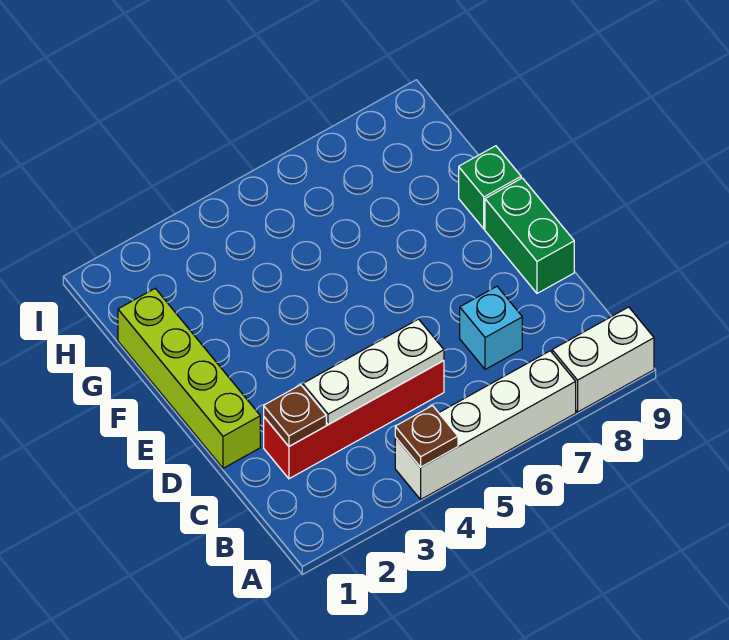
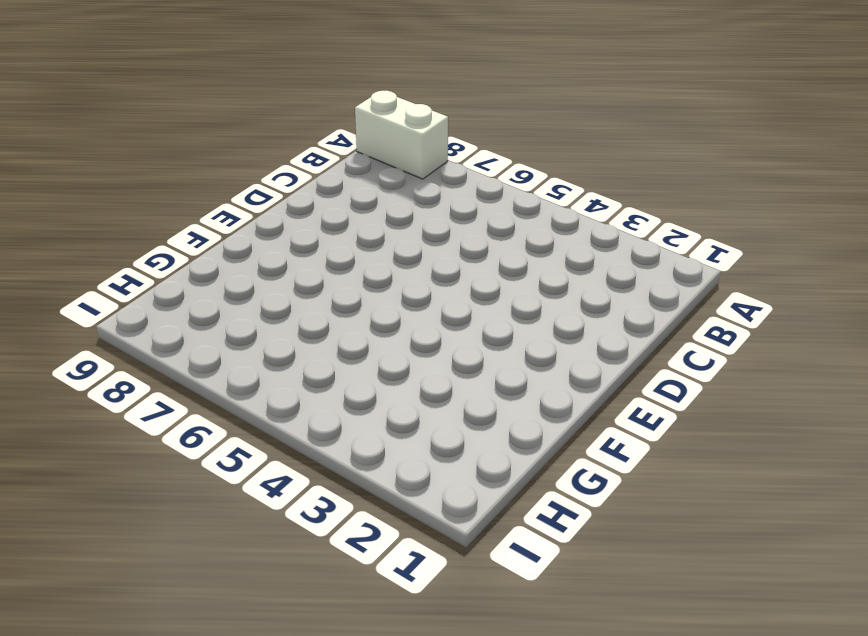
none -> white brick A4:A7 level 1
none -> red brick C2:C5 level 1

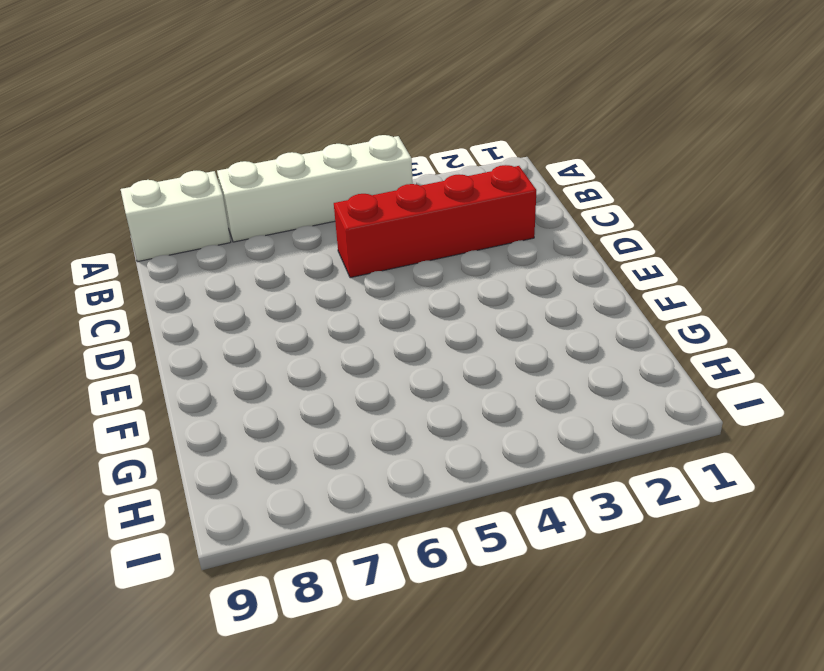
none -> cyan brick C7 level 1
none -> lime brick D1:G1 level 1

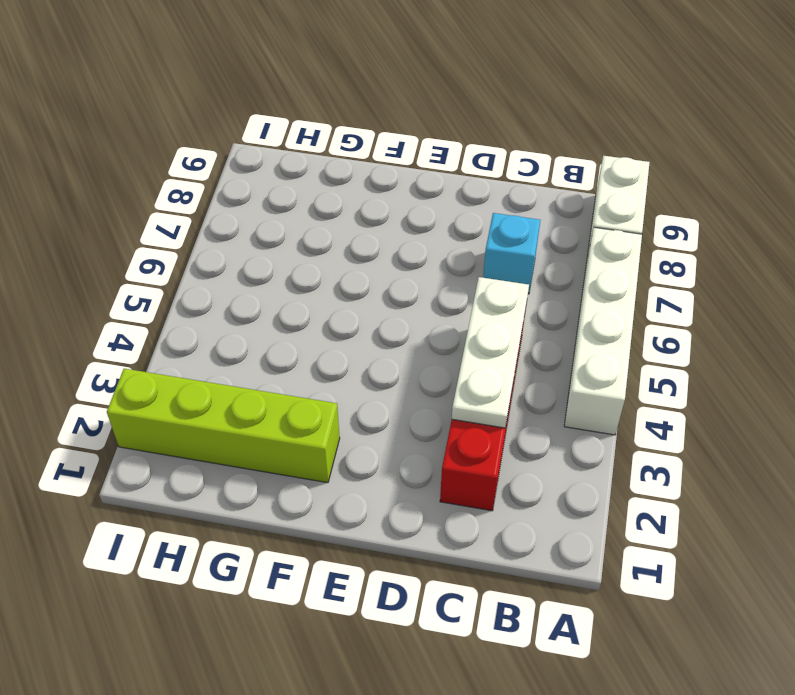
lime brick F2:I2 level 1 -> lime brick D1:G1 level 1
none -> green brick D9:E9 level 1
none -> green brick F9 level 1

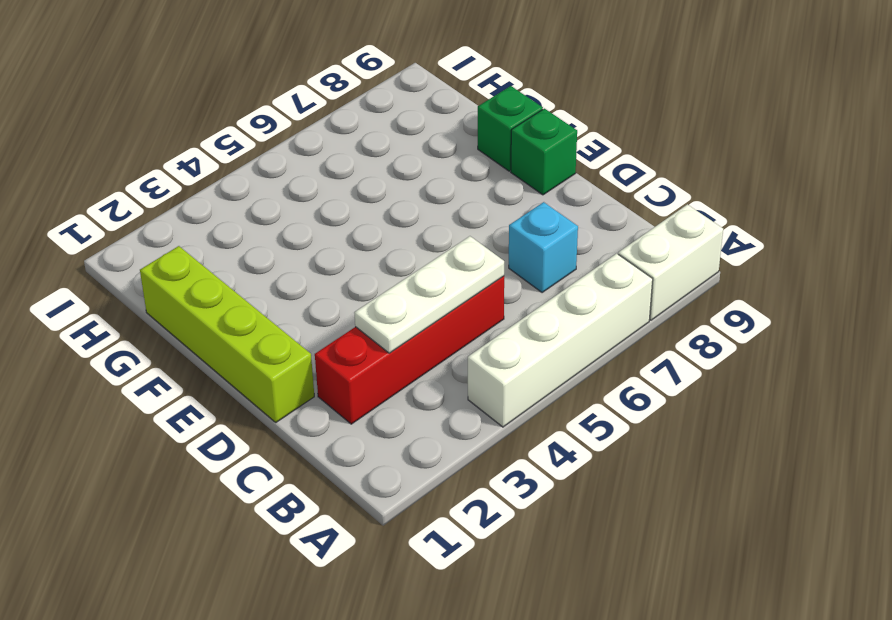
green brick E9 level 1 -> green brick D9:E9 level 1
none -> brown plate A4 level 2
none -> brown plate C2 level 2

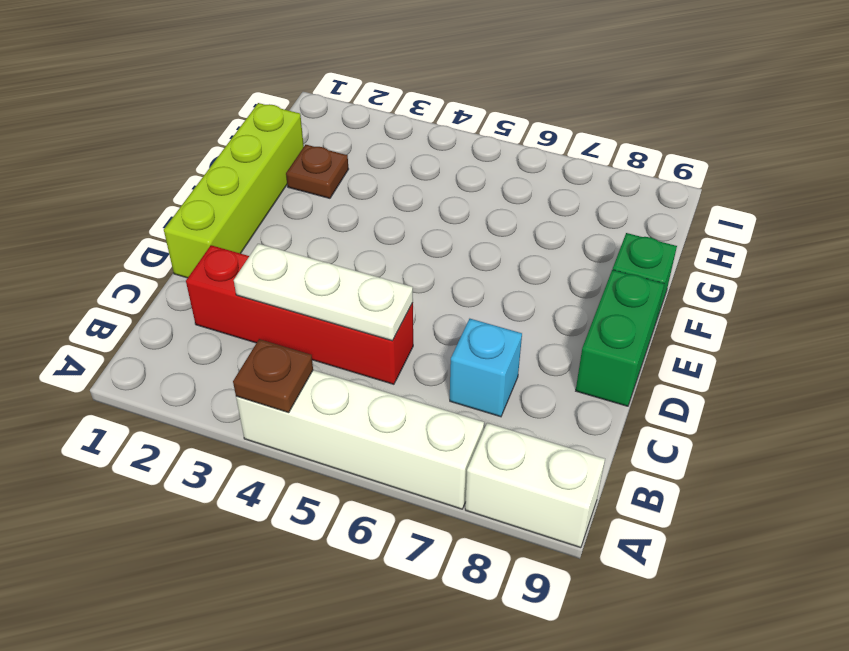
brown plate G2 level 1 -> brown plate C2 level 2

